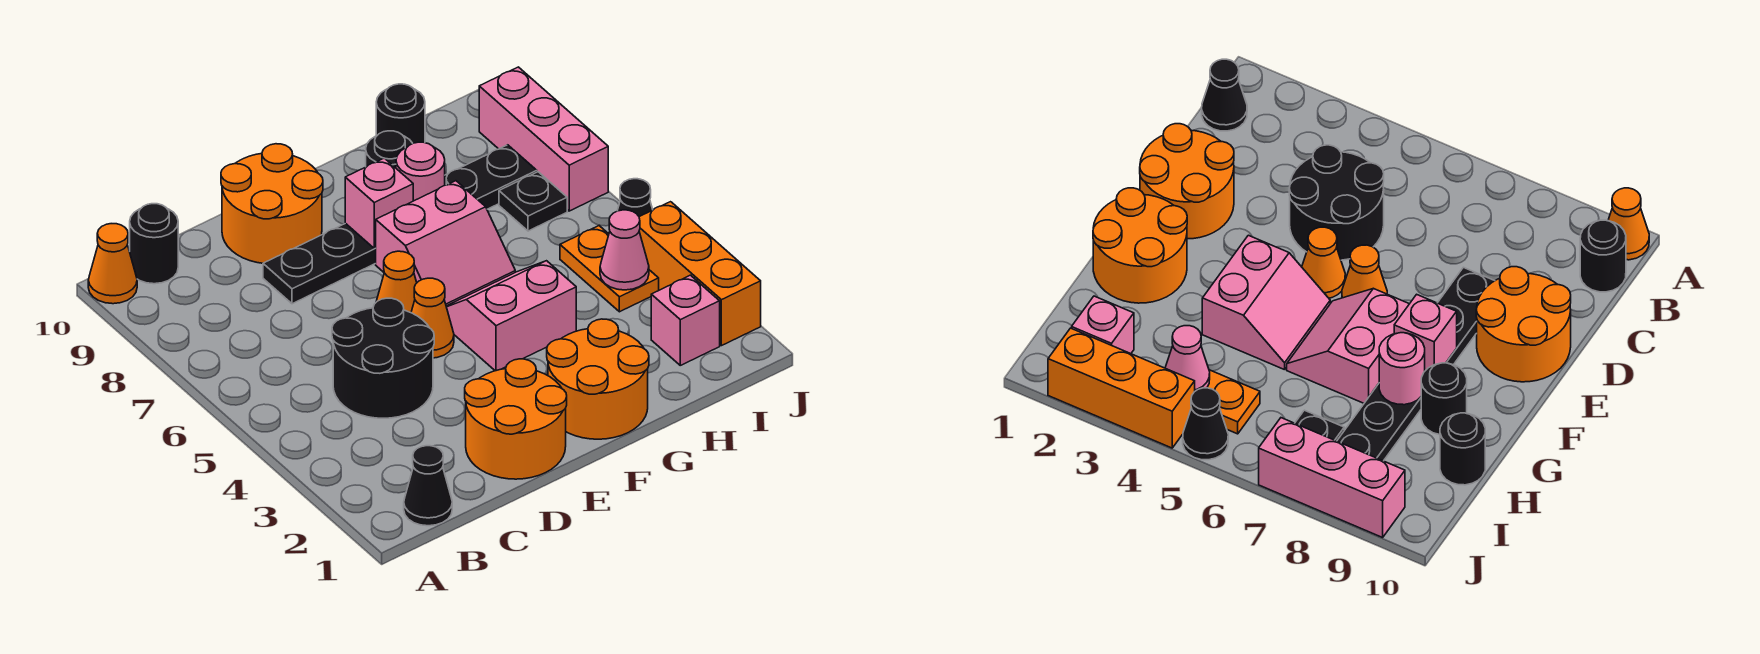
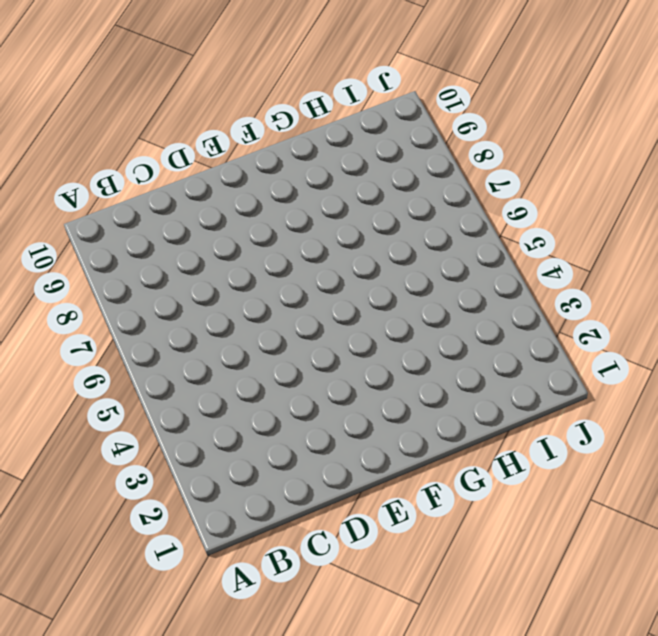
none -> orange cone A10 level 1
none -> black cone B1 level 1
none -> black round brick B10 level 1

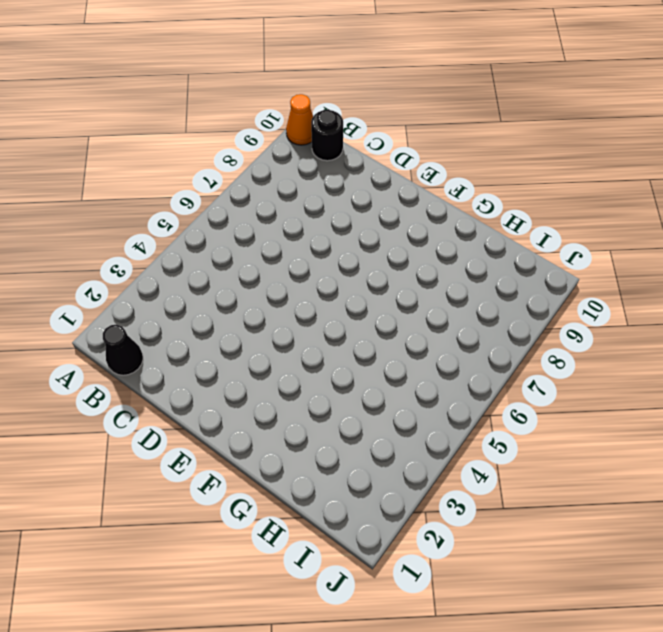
none -> black round brick C4:D5 level 1
none -> orange round brick D1:E2 level 1
none -> black plate D8:I8 level 1

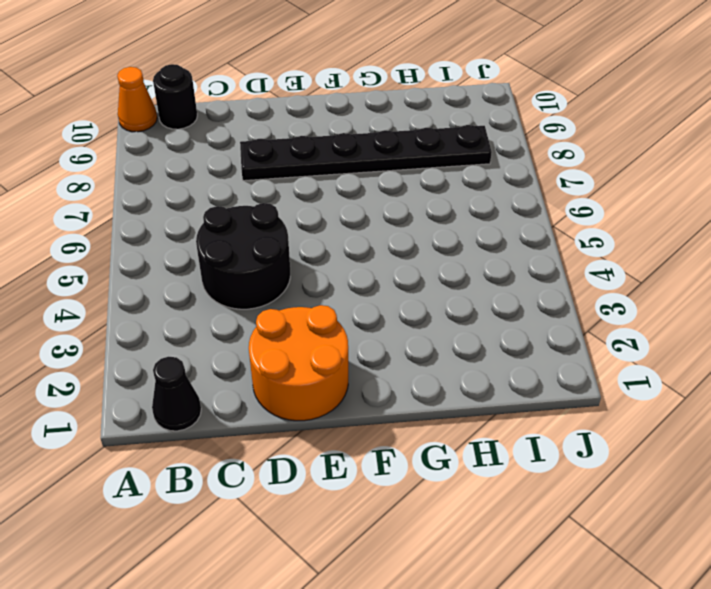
none -> orange round brick D9:E10 level 1
none -> orange cone E5 level 1
none -> orange cone E6 level 1

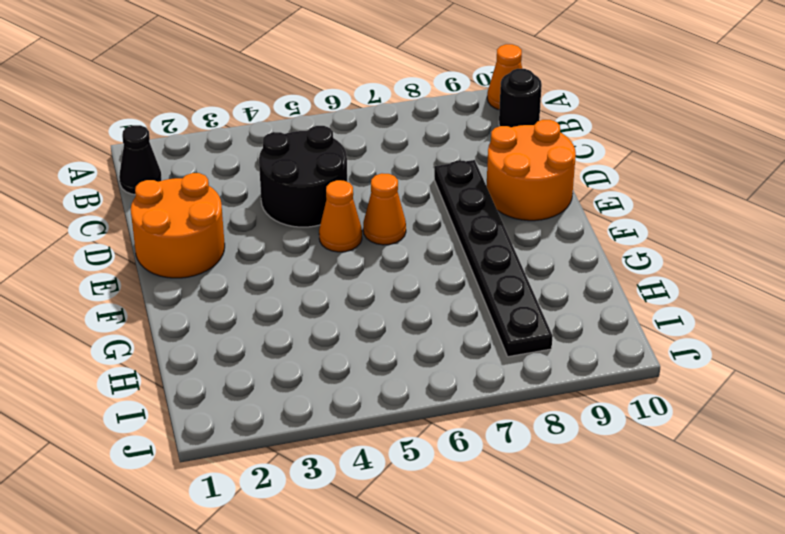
none -> orange round brick F1:G2 level 1
none -> pink slope F4:G5 level 1 top 4
none -> pink slope F6:G7 level 1 top 7

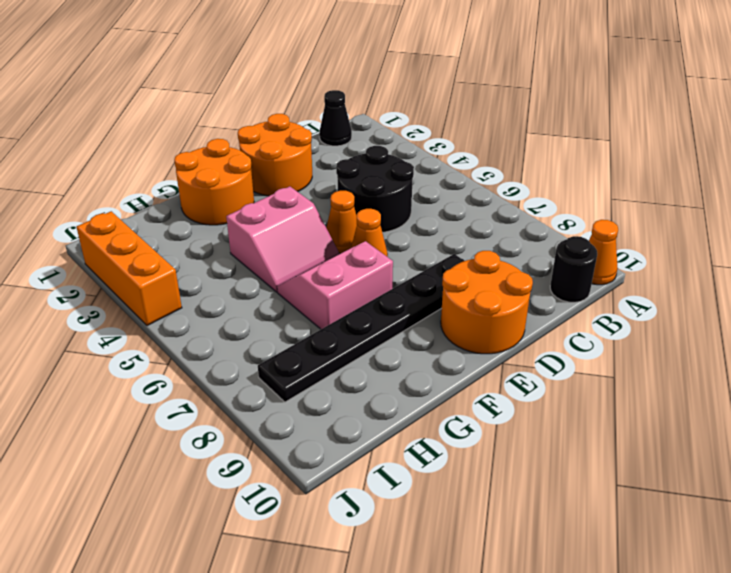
none -> black round brick G9 level 1
none -> black round brick H10 level 1
none -> pink brick I2 level 1

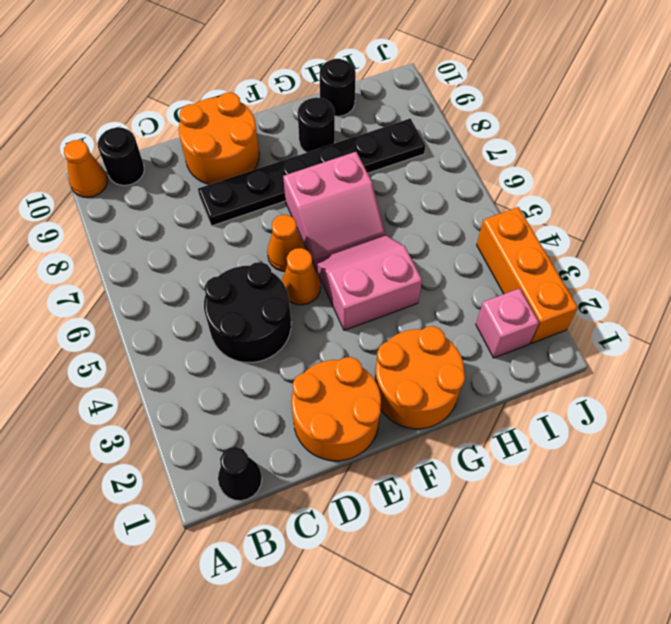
none -> orange plate I4:I5 level 1
none -> black plate I7 level 1
none -> black cone J5 level 1

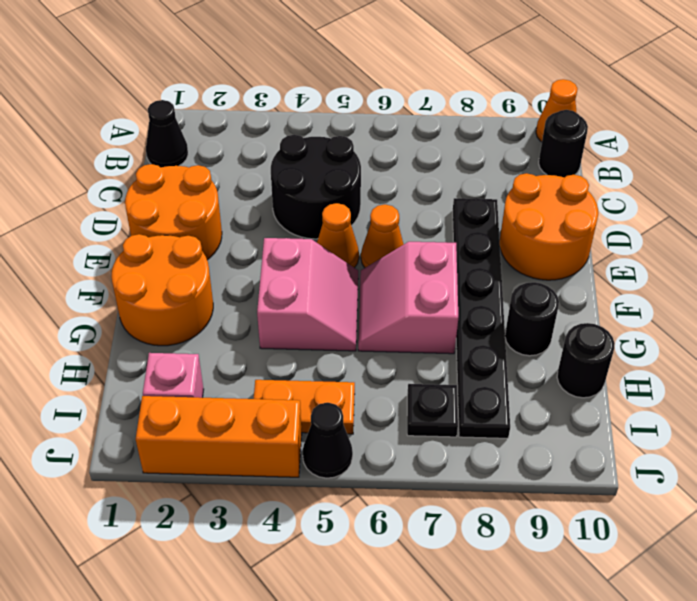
none -> pink brick J7:J9 level 1
none -> pink brick F8 level 2
none -> pink round brick G8 level 2

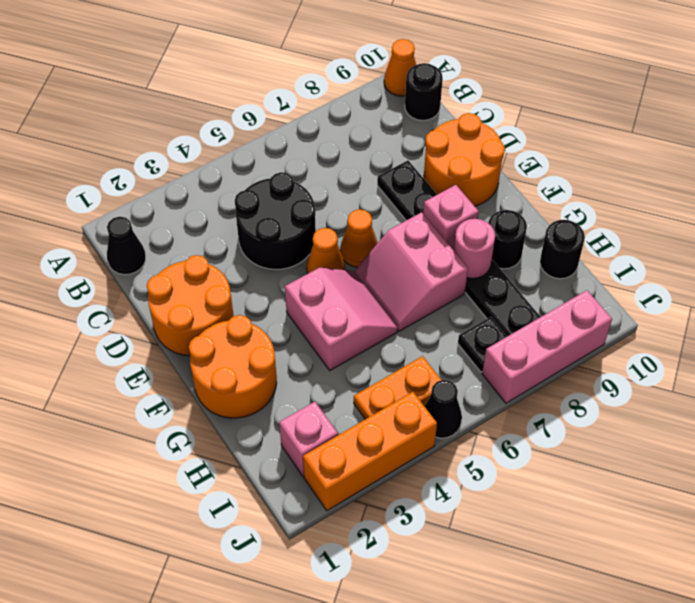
none -> pink cone I4 level 2

